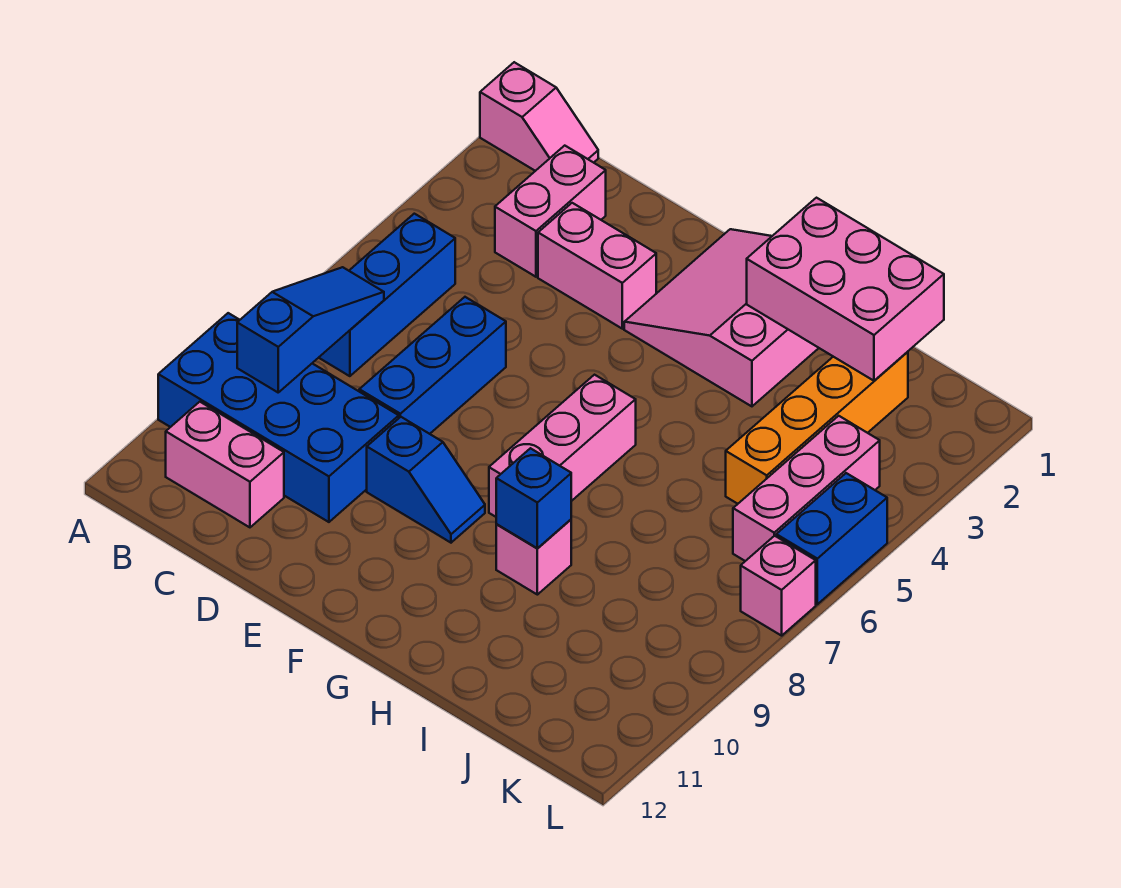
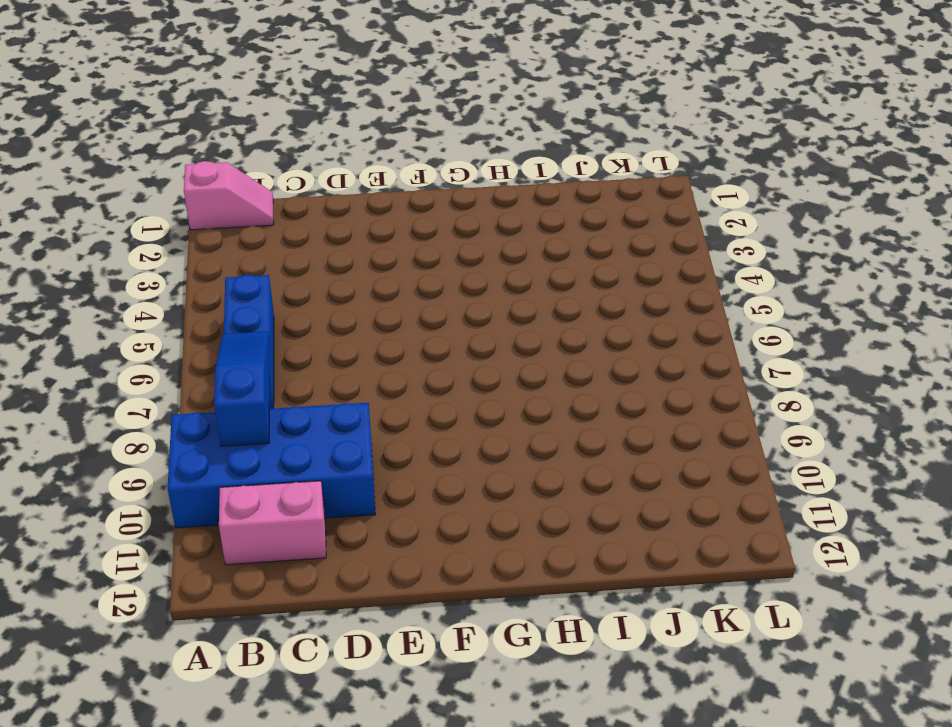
none -> pink brick C2:C3 level 1
none -> pink brick D3:E3 level 1
none -> blue brick D6:D8 level 1

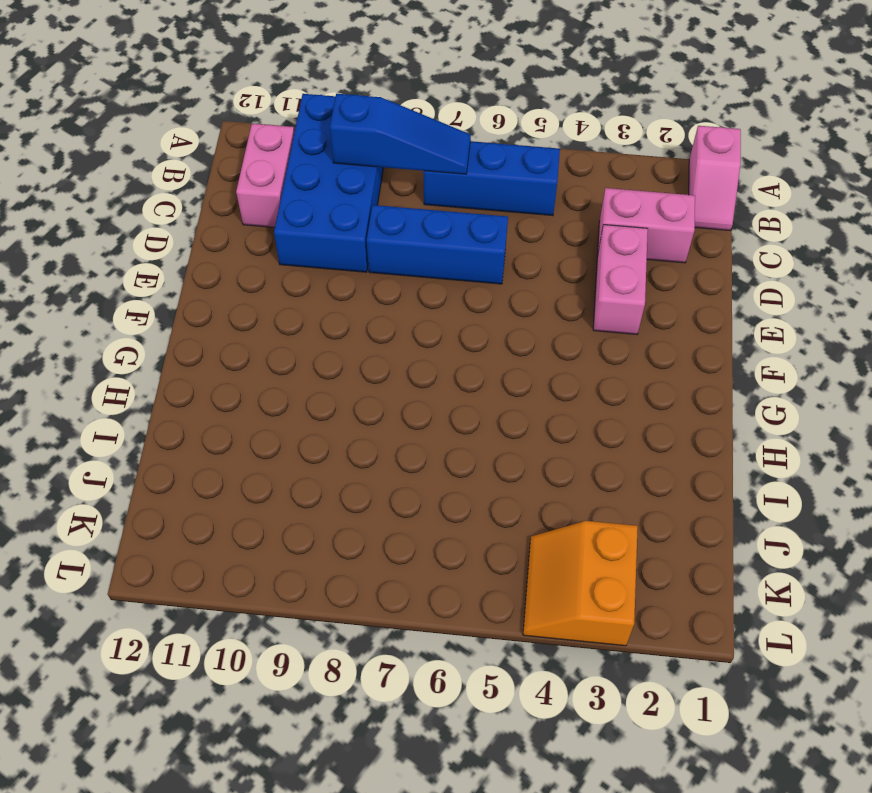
orange slope K3:L4 level 1 top 3 -> pink brick K4:K6 level 1
none -> blue slope E9:F9 level 1 top E
none -> pink slope F1:H3 level 1 top H
none -> pink brick G6:G8 level 1

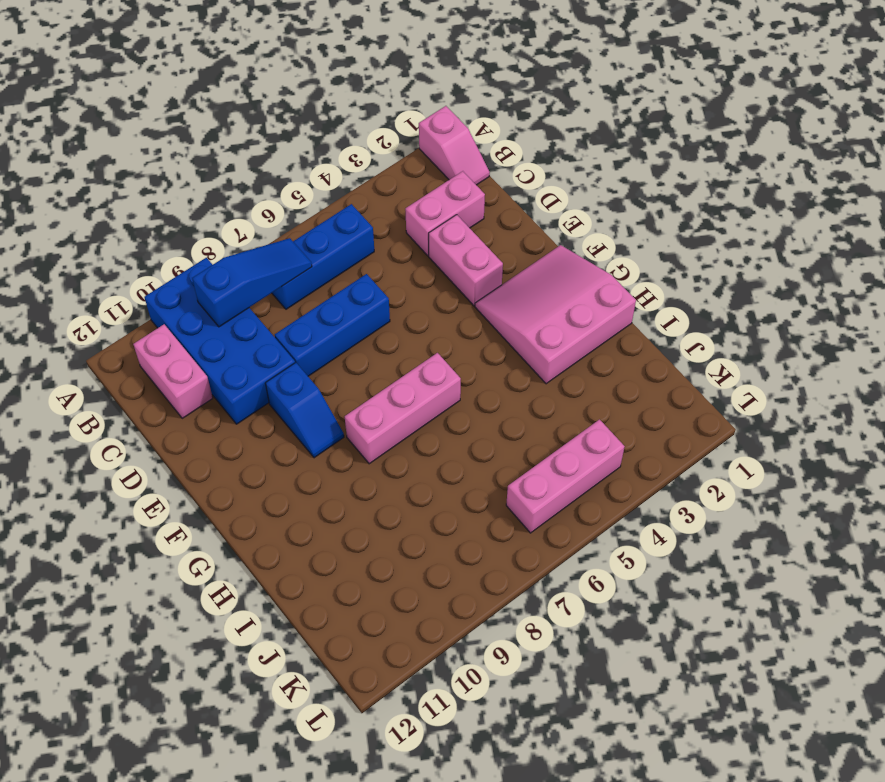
none -> pink brick H9 level 1
none -> orange brick J2:J5 level 1
none -> blue brick L5:L6 level 1

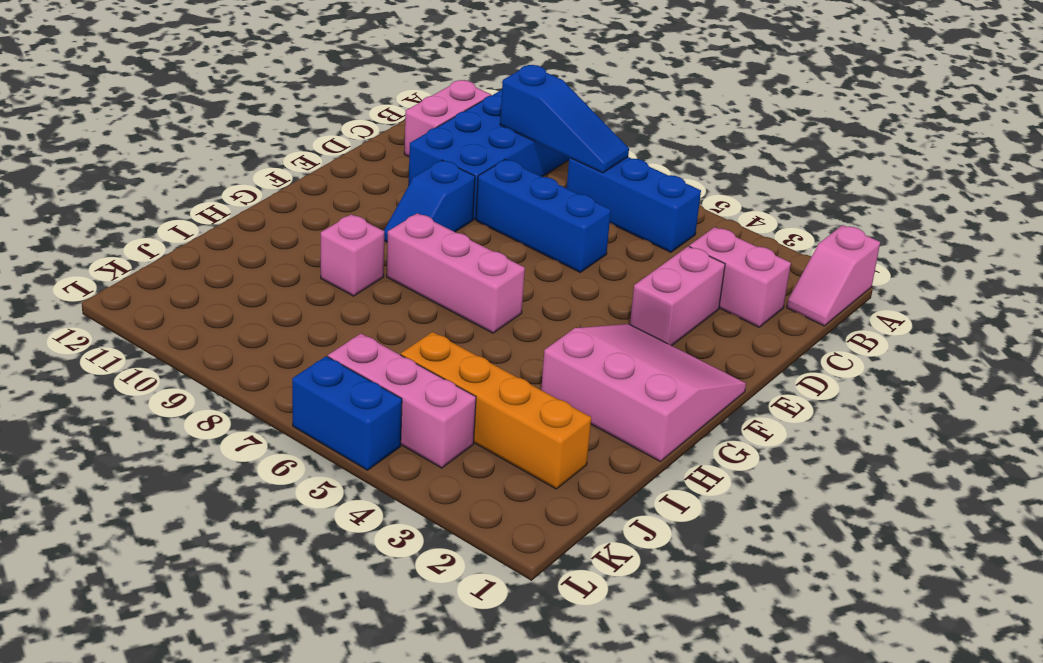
none -> pink brick L7 level 1
none -> pink brick H1:J2 level 2
none -> blue brick H9 level 2

